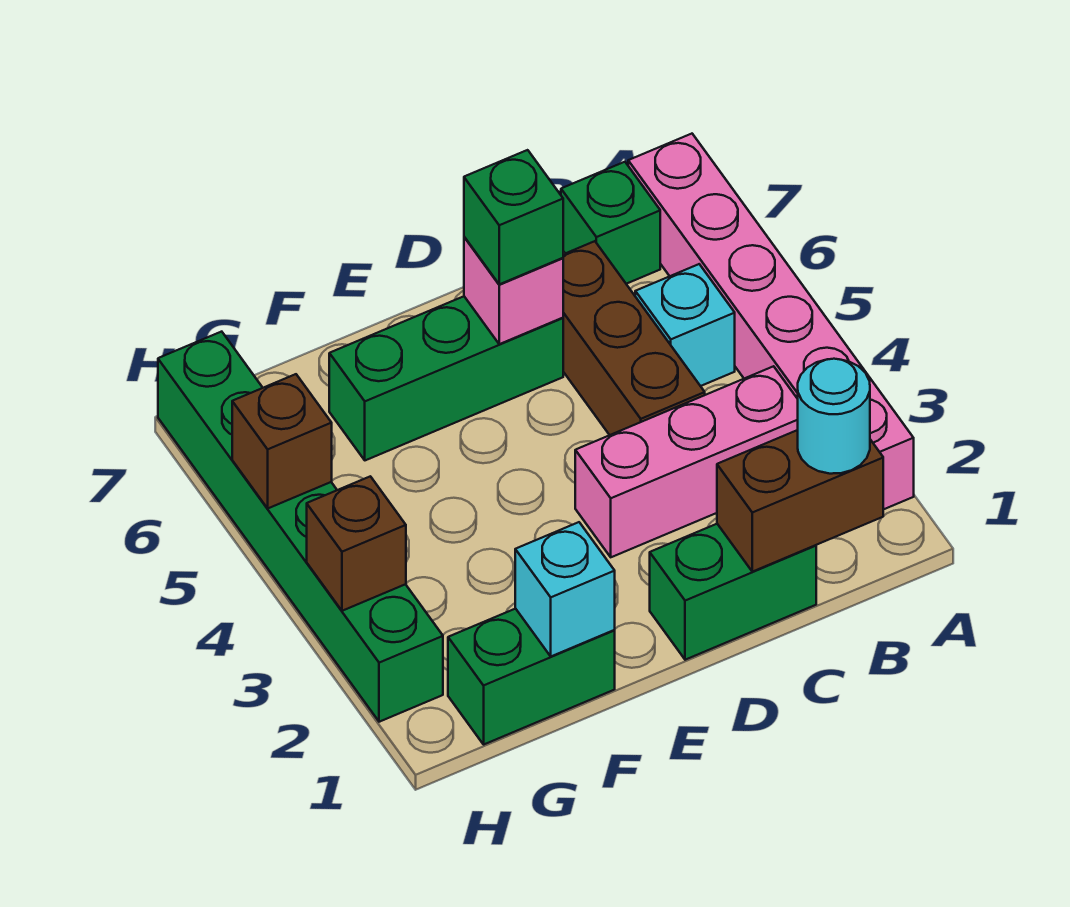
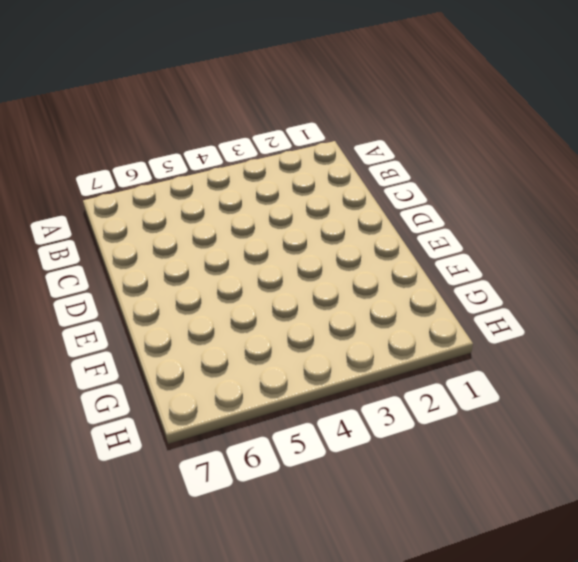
none -> pink brick A2:A7 level 1
none -> pink brick B3:D3 level 1
none -> cyan brick B5 level 1

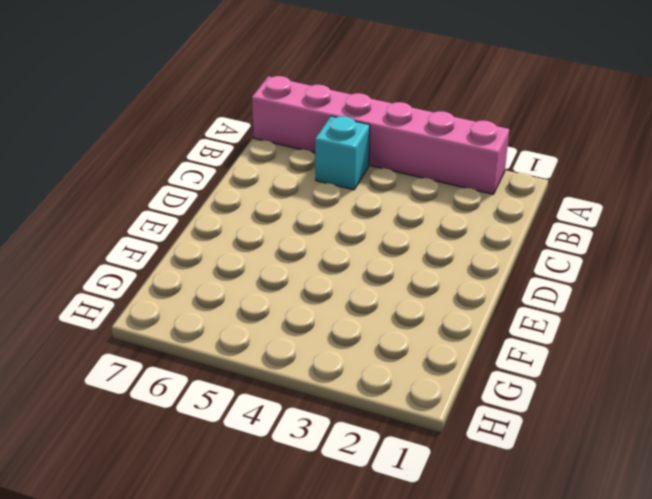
none -> pink brick B3:D3 level 1
none -> green brick B7 level 1
none -> green brick C1:D1 level 1

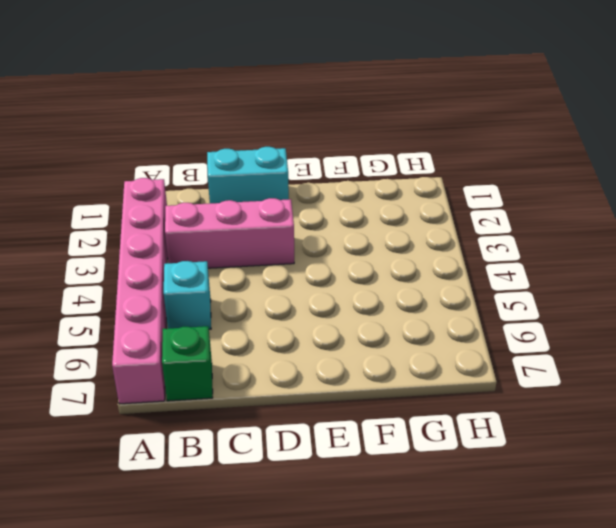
cyan brick C1:D1 level 1 -> green brick C1:D1 level 1
none -> brown brick C4:C6 level 1
none -> green brick D6:F6 level 1
none -> green brick F1:G1 level 1

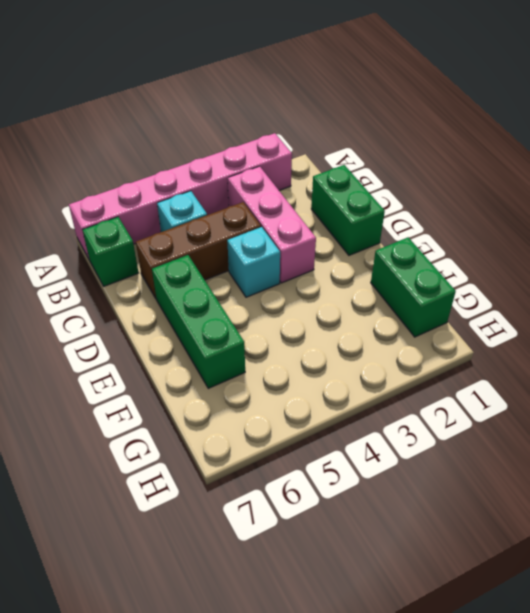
cyan brick D4 level 1 -> cyan brick F1 level 2
none -> green brick H2:H7 level 1
none -> brown brick B1:C1 level 2
none -> pink brick D6 level 2

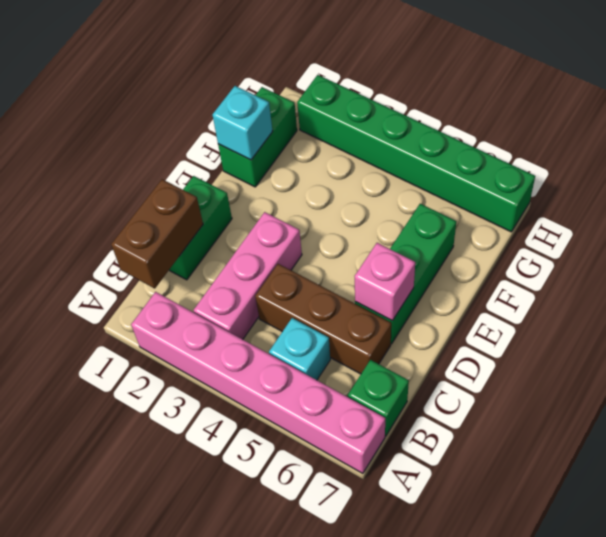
none -> brown brick H3 level 2
none -> brown brick H5 level 2
none -> cyan round brick B1 level 3

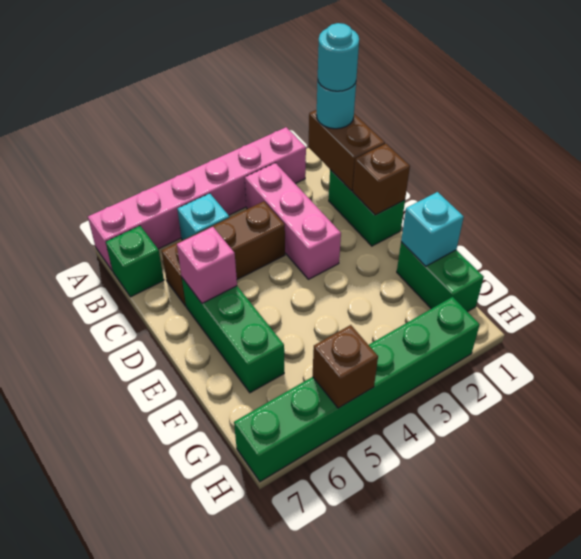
cyan round brick B1 level 4 -> none
brown brick D1 level 2 -> brown brick H3 level 2
none -> green brick D6 level 3

